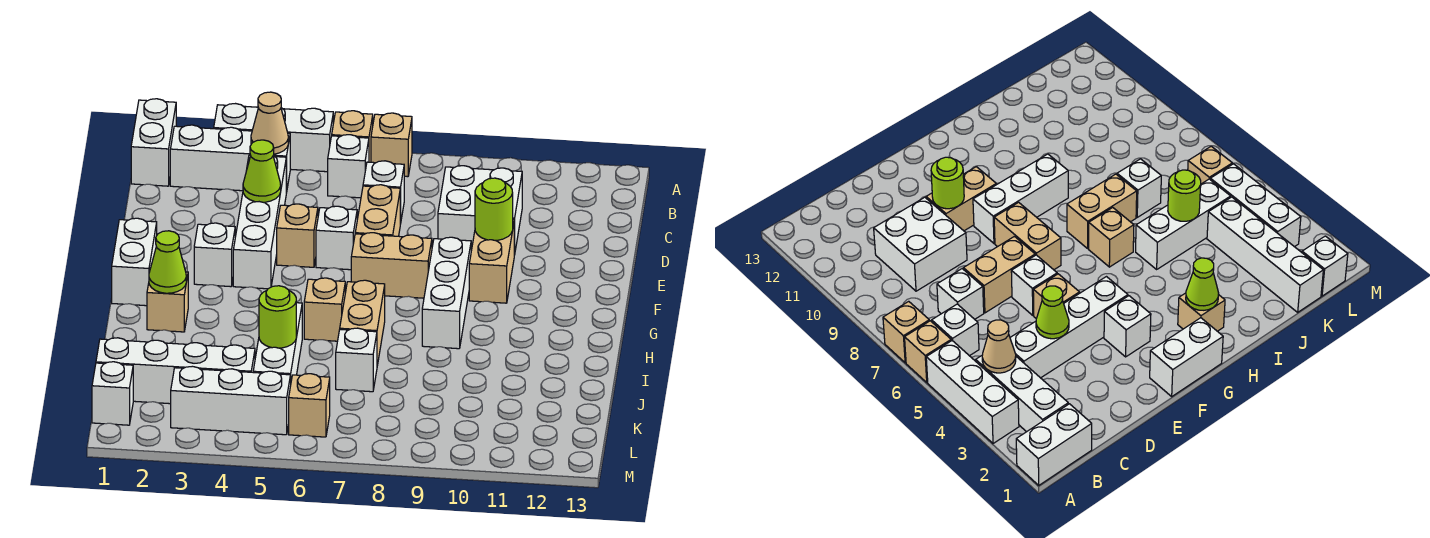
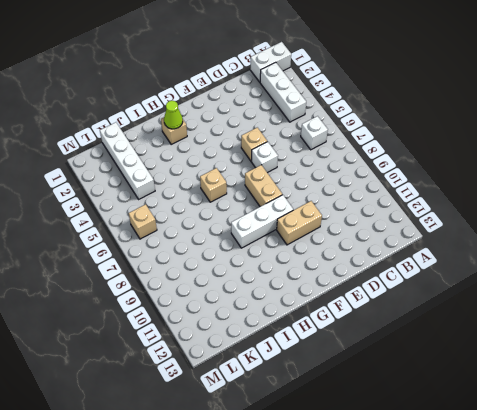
none -> white brick A3:A5 level 1
none -> tan brick A6 level 1
none -> tan brick A7 level 1
none -> white brick C4:F4 level 1

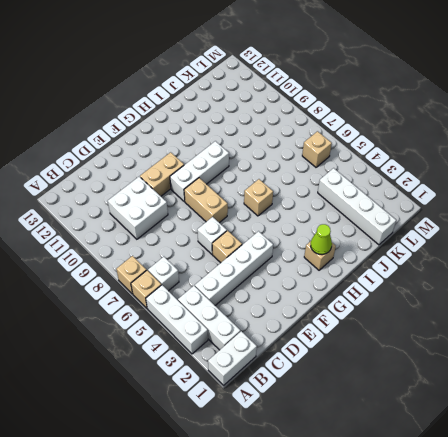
none -> white brick C7 level 1
none -> tan brick D7:E7 level 1
none -> white brick F1:G1 level 1
none -> white brick F3 level 1

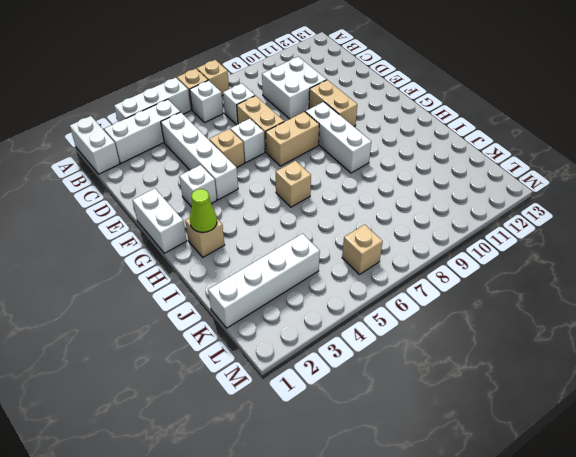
none -> tan brick H7:I7 level 1
none -> white brick I5:K5 level 1
none -> white brick J7 level 1
none -> white brick L1 level 1

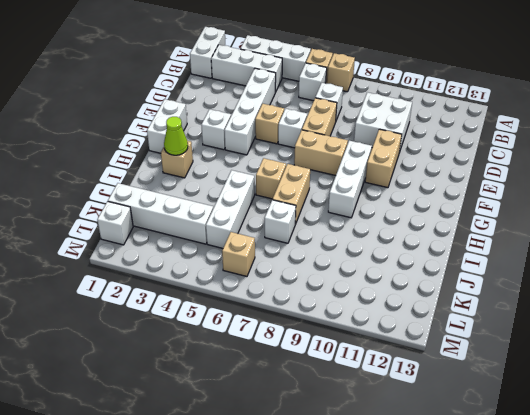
none -> white brick L3:L5 level 1
none -> tan cone B4 level 2
none -> lime cone D4 level 2
none -> lime round brick E10 level 2

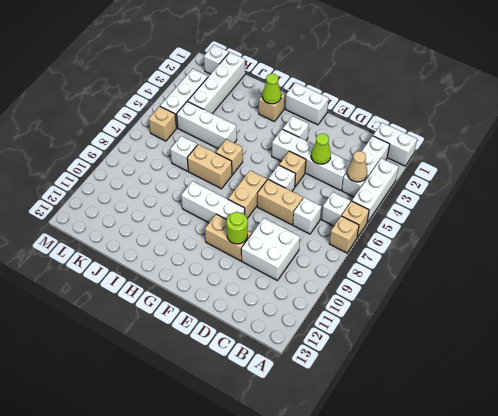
none -> lime round brick J5 level 2

